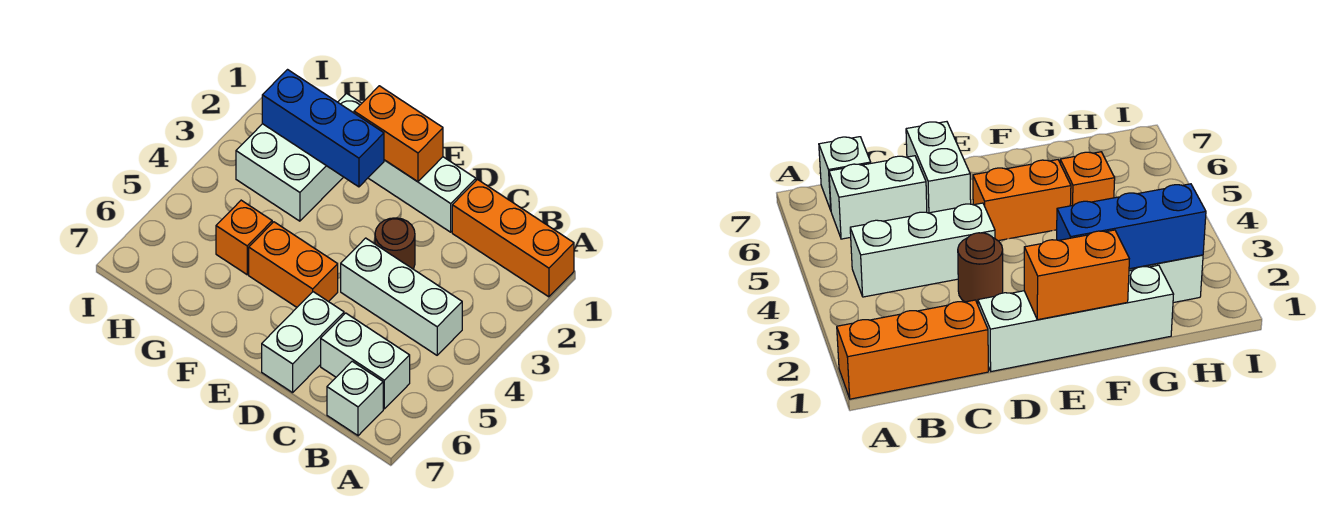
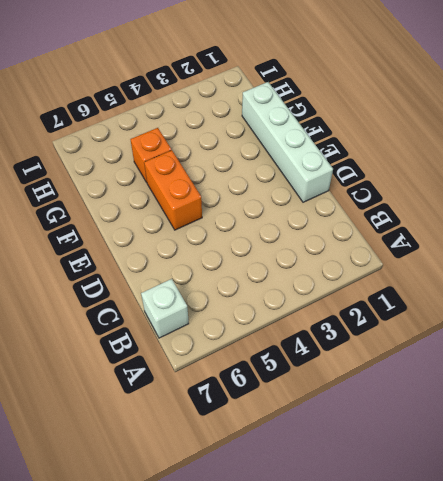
none -> orange brick A1:C1 level 1
none -> white brick B4:D4 level 1
none -> white brick B6:C6 level 1

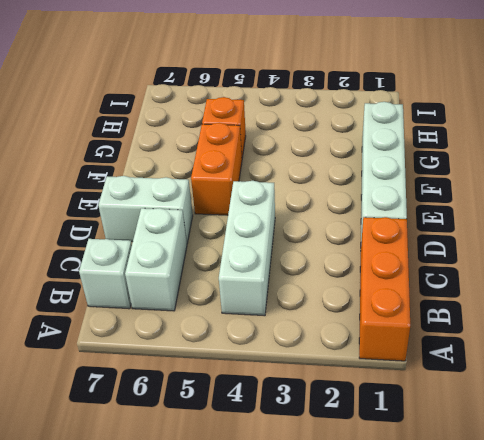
none -> brown round brick D3 level 1
none -> white brick G2:H3 level 1
none -> orange brick E1:F1 level 2

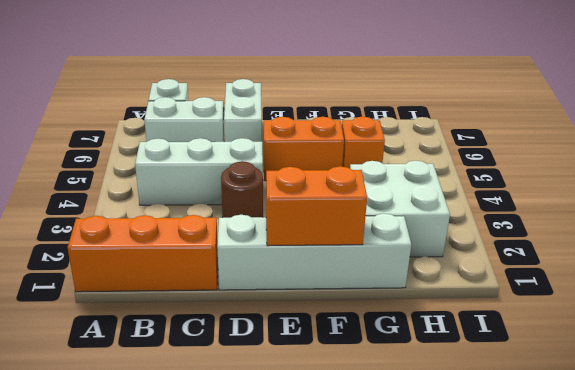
none -> blue brick F2:H2 level 2

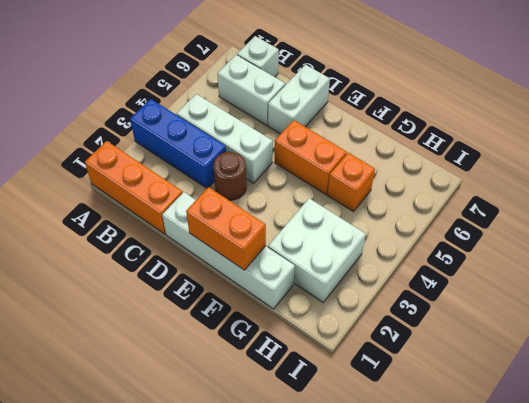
blue brick A3:C3 level 1 -> blue brick F2:H2 level 2

